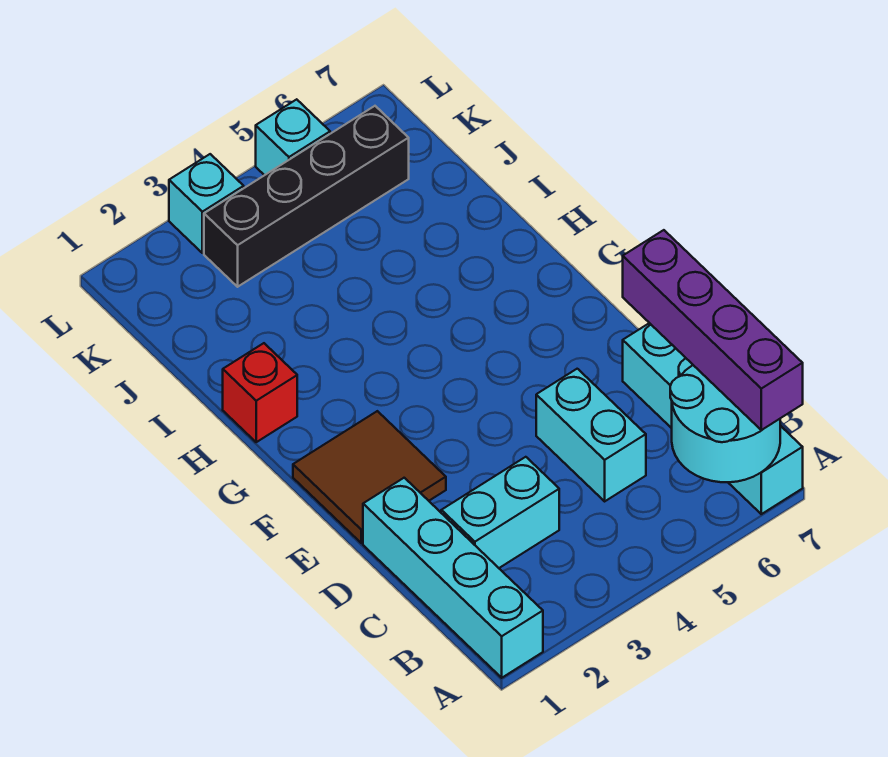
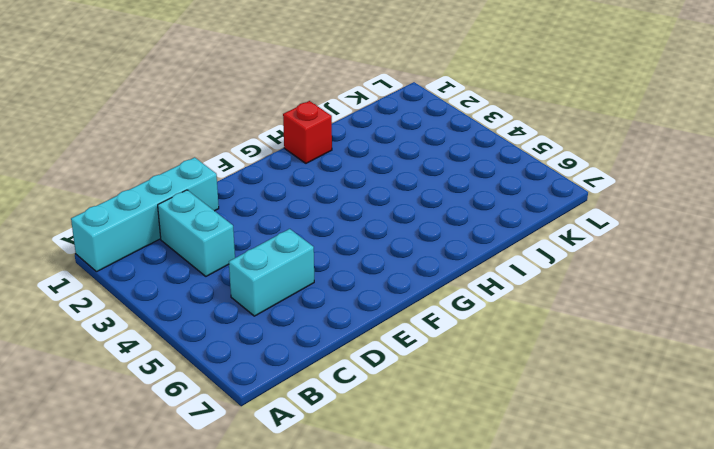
none -> cyan brick A7:D7 level 1
none -> brown tile E1:F2 level 1

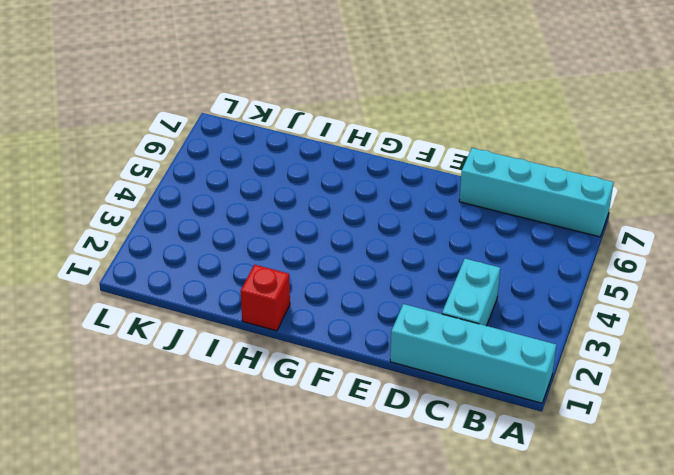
none -> cyan brick C5:D5 level 1
none -> brown tile E1:F2 level 1

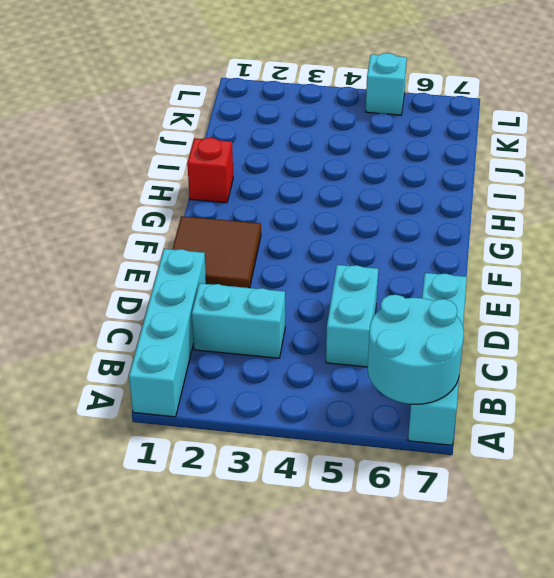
none -> black brick K3:K6 level 1
none -> cyan brick L3 level 1

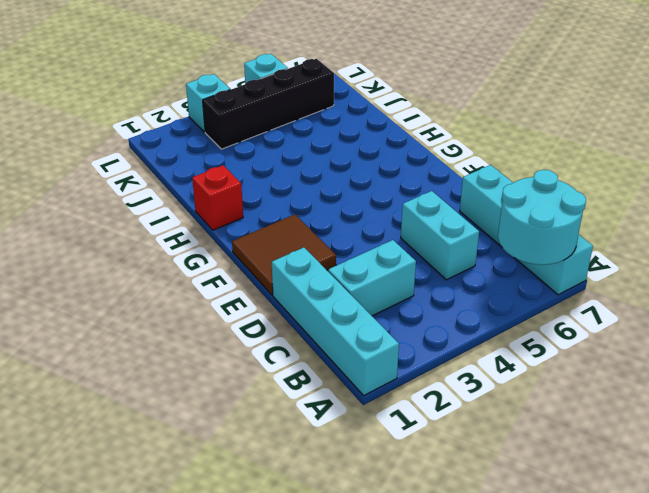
none -> purple brick A7:D7 level 3

